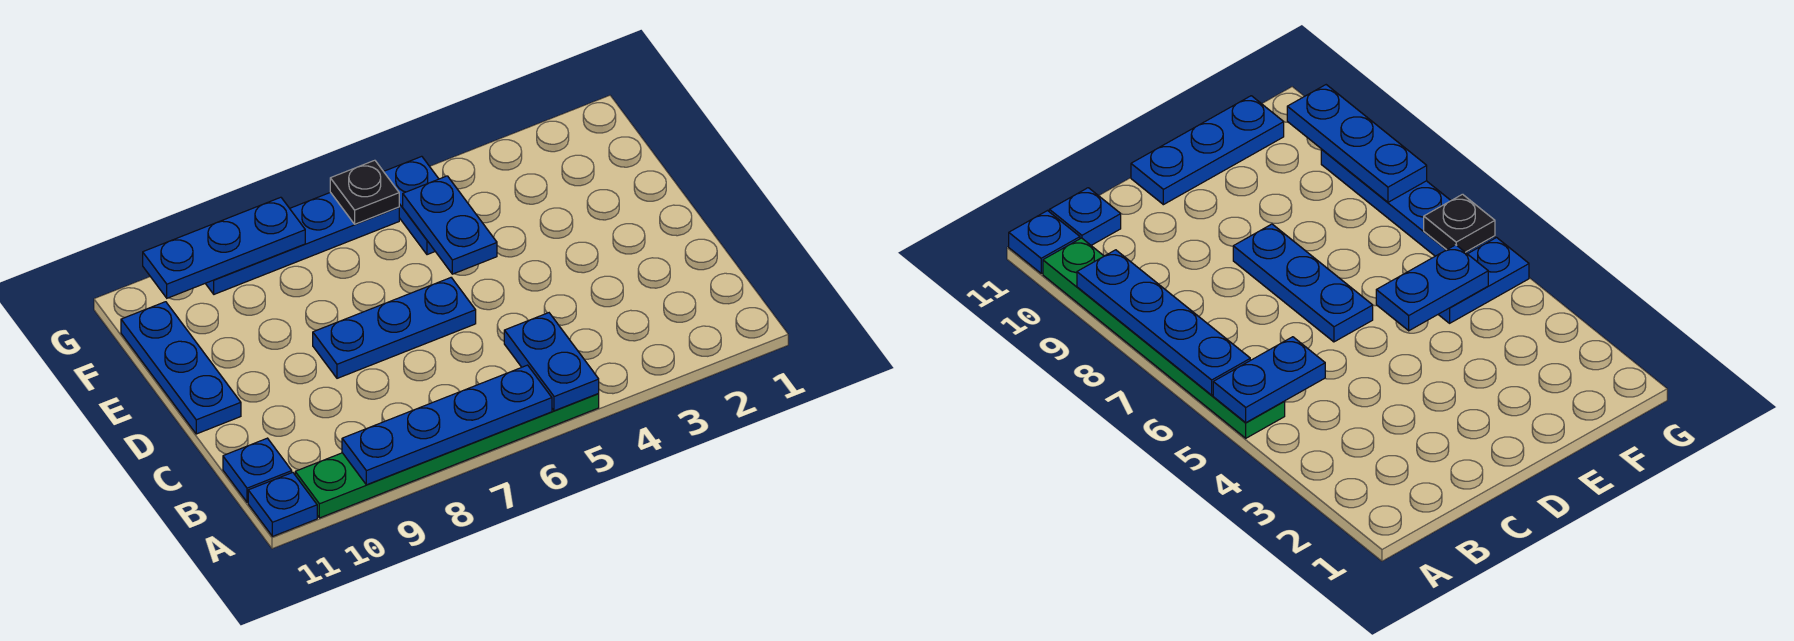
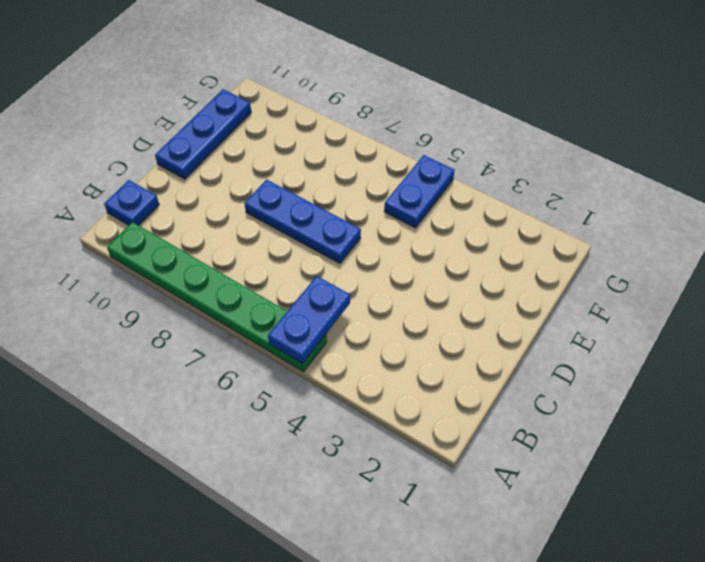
none -> blue plate A11 level 1
none -> blue plate G6:G9 level 1
none -> blue plate A6:A9 level 2

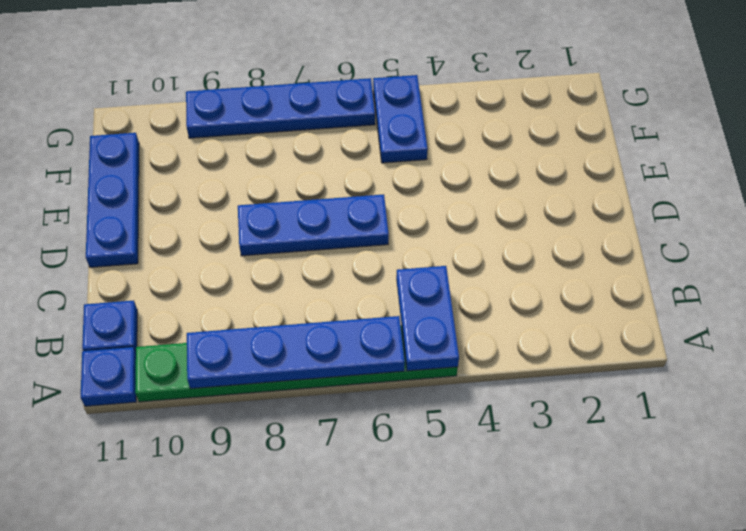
none -> blue plate E5:F5 level 2
none -> black plate G6 level 2
none -> blue plate G8:G10 level 2

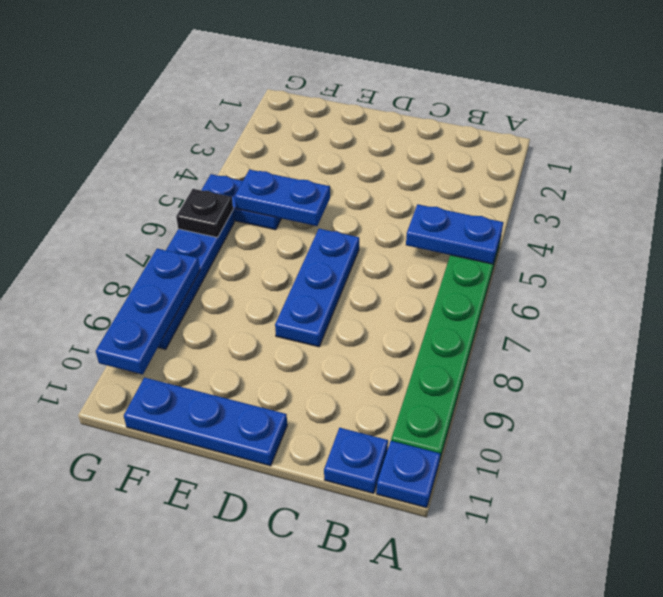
none -> blue plate A6:A9 level 2

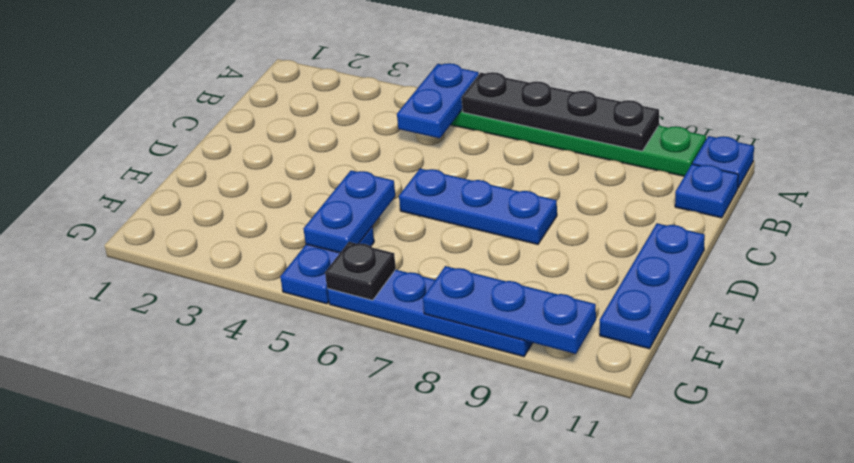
black plate A6:A9 level 2 -> blue plate A6:A9 level 2

